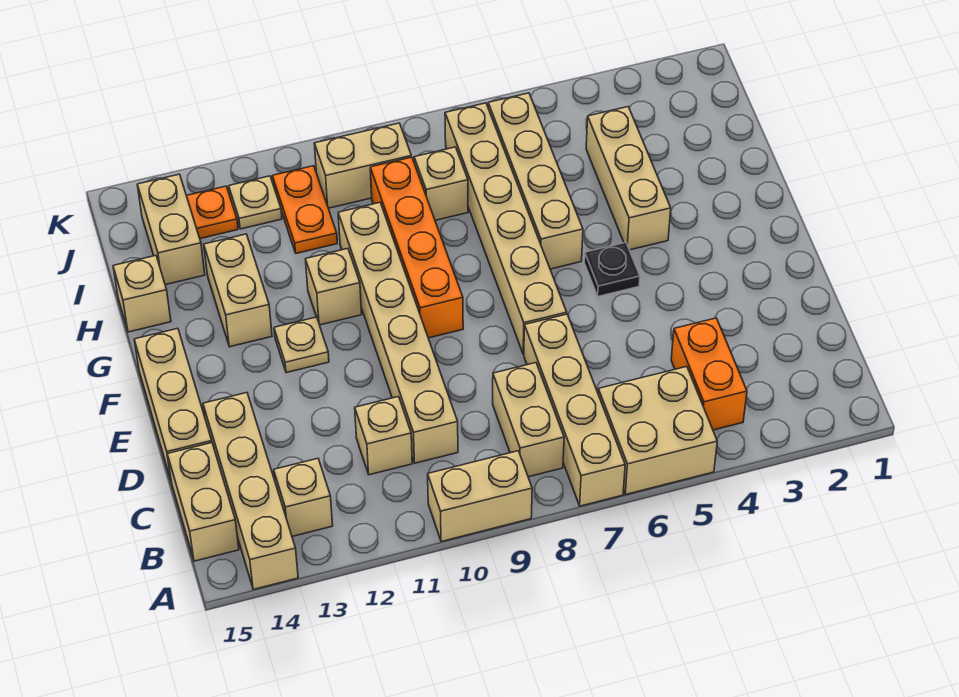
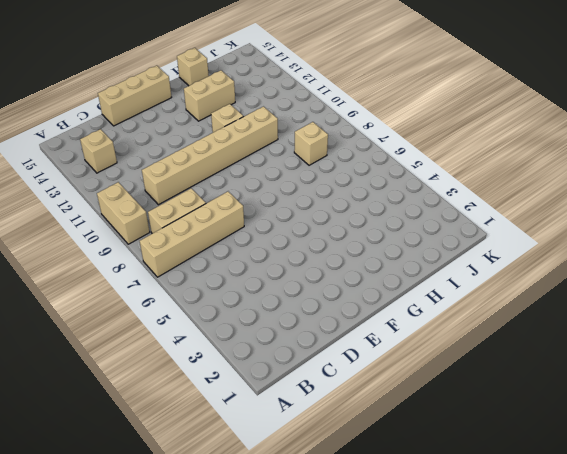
none -> tan brick A5:B6 level 1
none -> tan brick A14:D14 level 1
none -> orange brick B4:C4 level 1

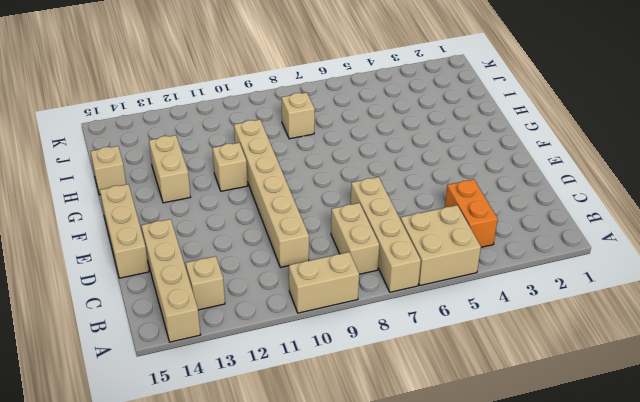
none -> tan brick B15:C15 level 1
none -> tan brick C11 level 1
none -> tan brick E7:J7 level 1

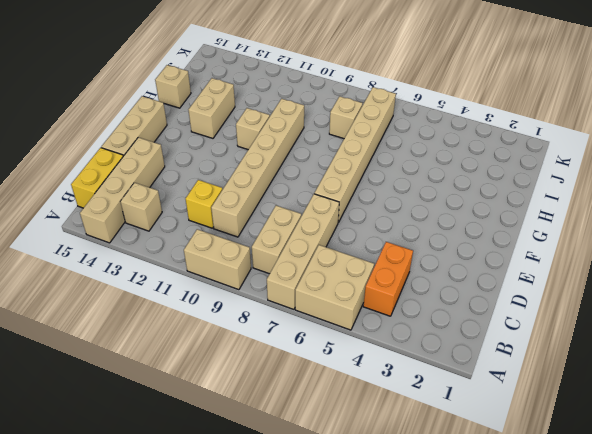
yellow brick B15:C15 level 1 -> tan brick B15:C15 level 1
yellow brick C11 level 1 -> tan brick C11 level 1
none -> black plate F5 level 1
none -> orange brick F9:I9 level 1
none -> tan plate F12 level 1

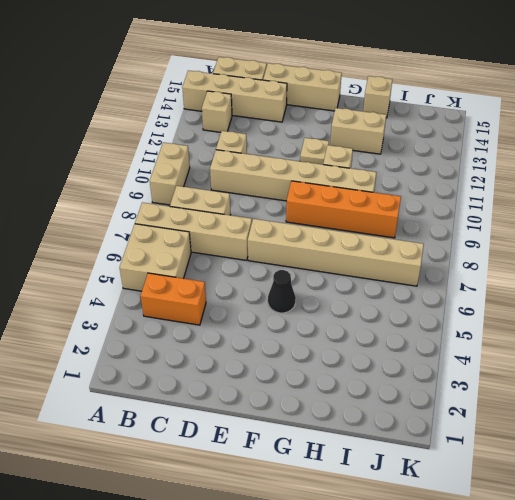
black cone F5 level 1 -> black plate F5 level 1
none -> tan brick G4:I4 level 1
none -> tan brick G6:J6 level 1
none -> tan brick I8 level 1

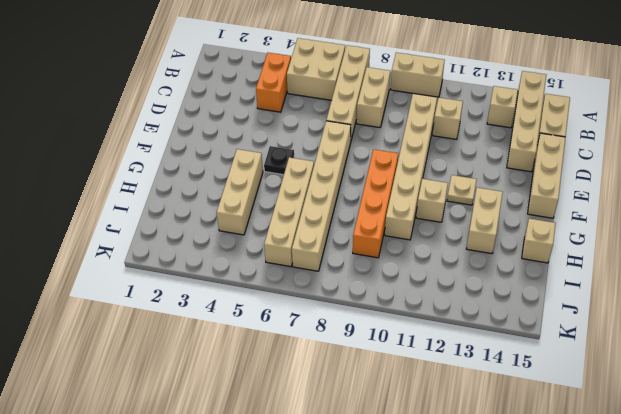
none -> tan brick I8 level 1
none -> orange plate I11:J11 level 1
none -> tan brick I14:J14 level 1

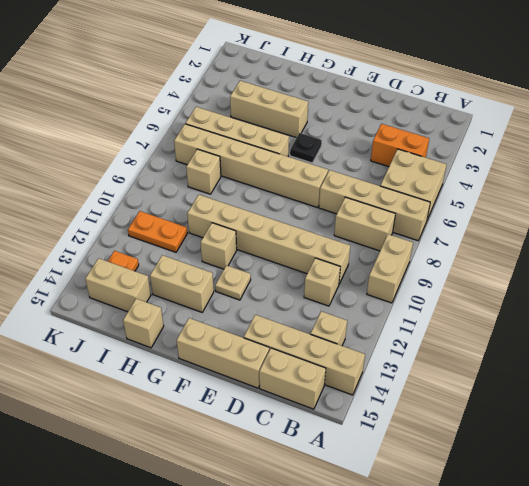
none -> orange brick F9:I9 level 1
none -> tan brick J9:J10 level 1
none -> tan plate J12 level 1

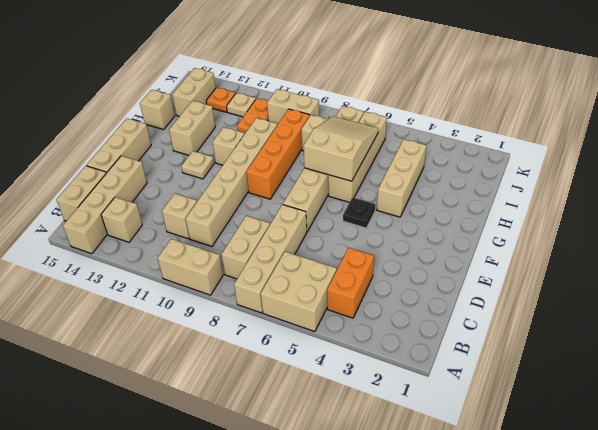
tan slope G6:I7 level 2 top G -> none

